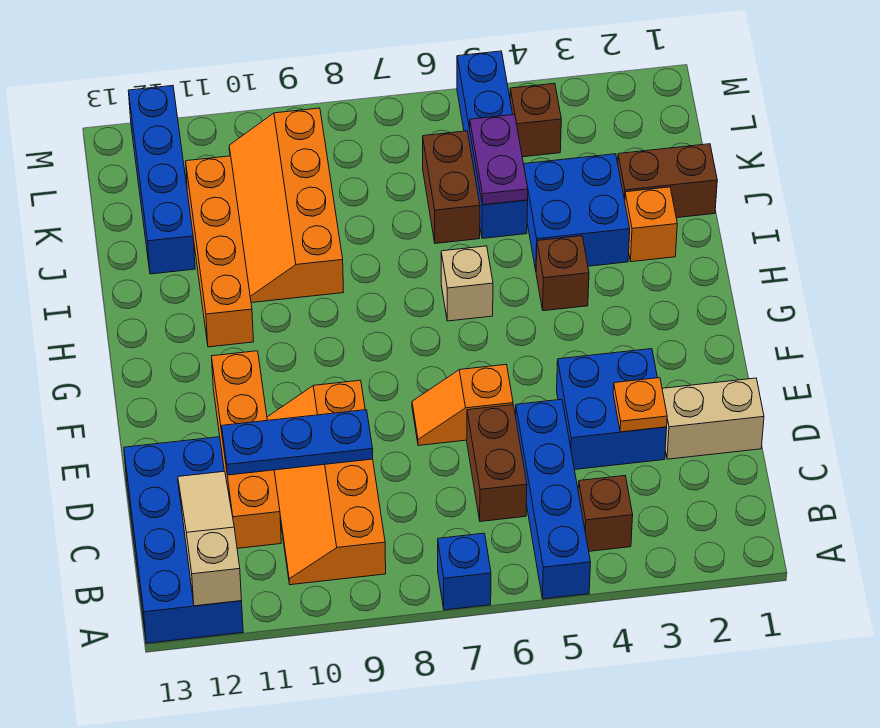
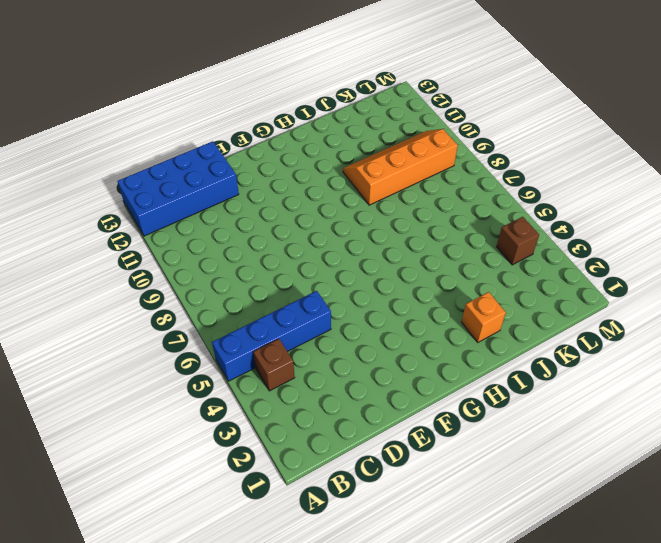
none -> blue brick A7 level 1
none -> orange slope B9:E10 level 1 top 9
none -> brown brick C6:D6 level 1

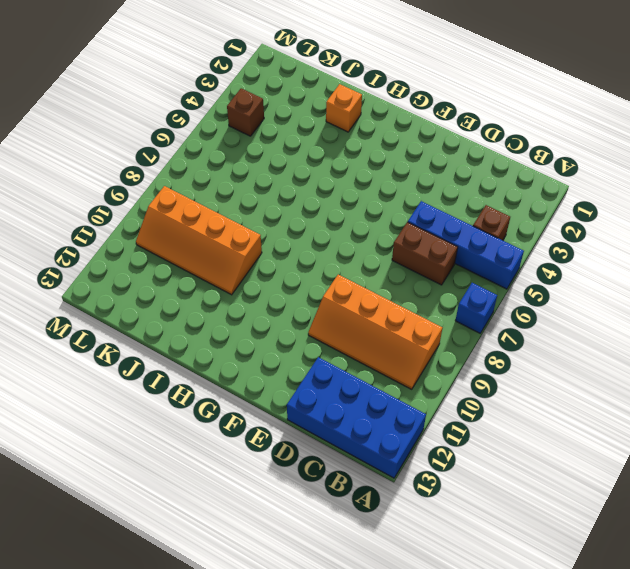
none -> orange brick C11:F11 level 1
none -> tan brick D1:D2 level 1
none -> blue brick D3:E4 level 1

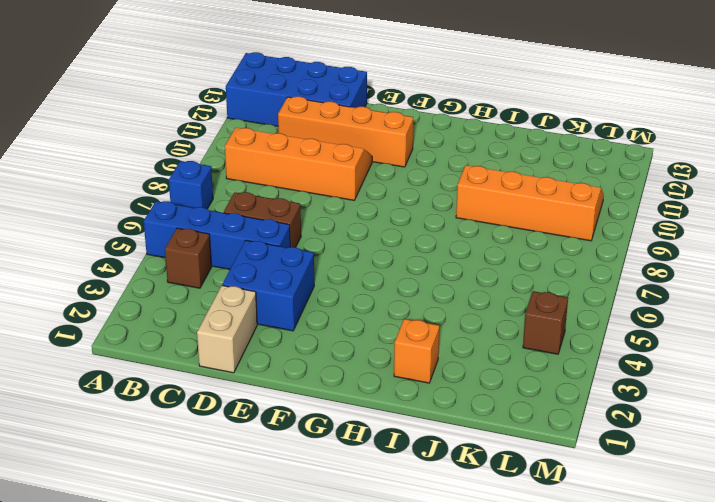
none -> orange slope E6:E7 level 1 top 6
none -> brown brick H4 level 1
none -> tan brick H6 level 1

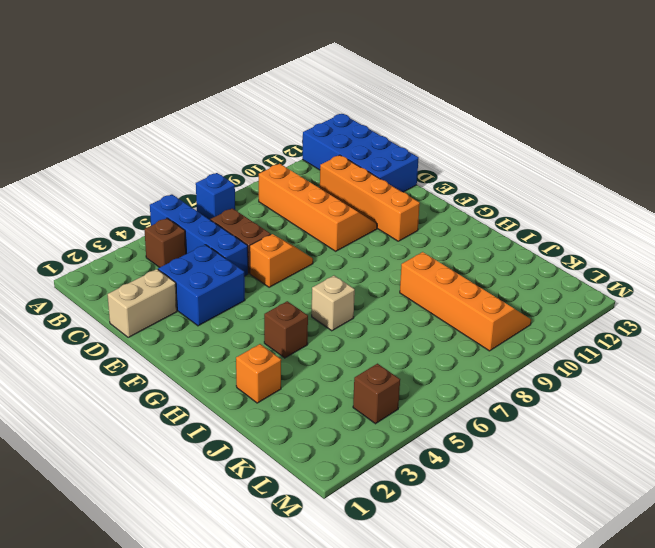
none -> orange brick H11:K11 level 1
none -> blue brick I3:J4 level 1
none -> brown brick J1:J2 level 1

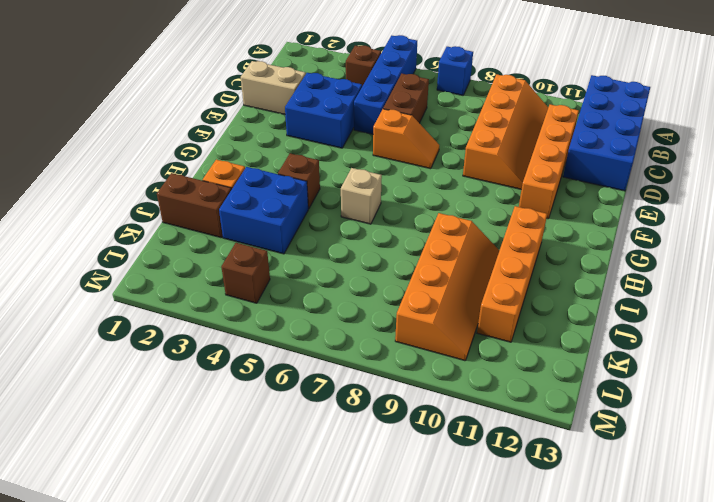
none -> blue brick J5:M5 level 1
none -> brown brick J6:K6 level 1
none -> blue brick J12:M12 level 1

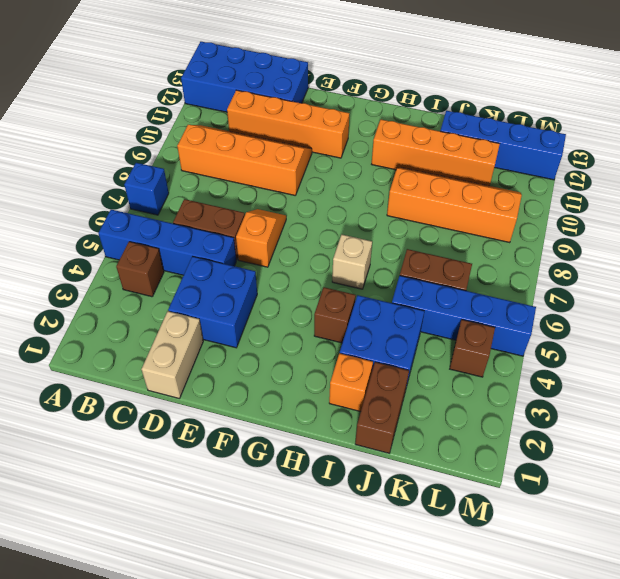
none -> tan slope A12:C12 level 2 top A
none -> orange plate D3 level 2
none -> blue plate D9:D11 level 2

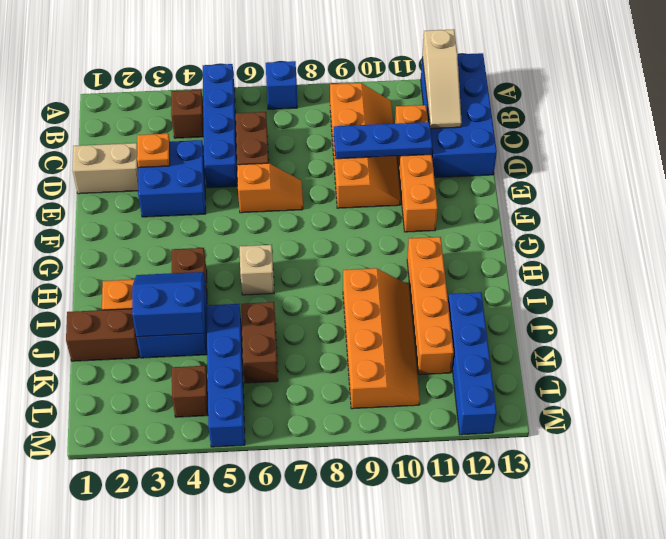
blue slope I3:J4 level 2 top J -> none
none -> purple plate J5:K5 level 2

